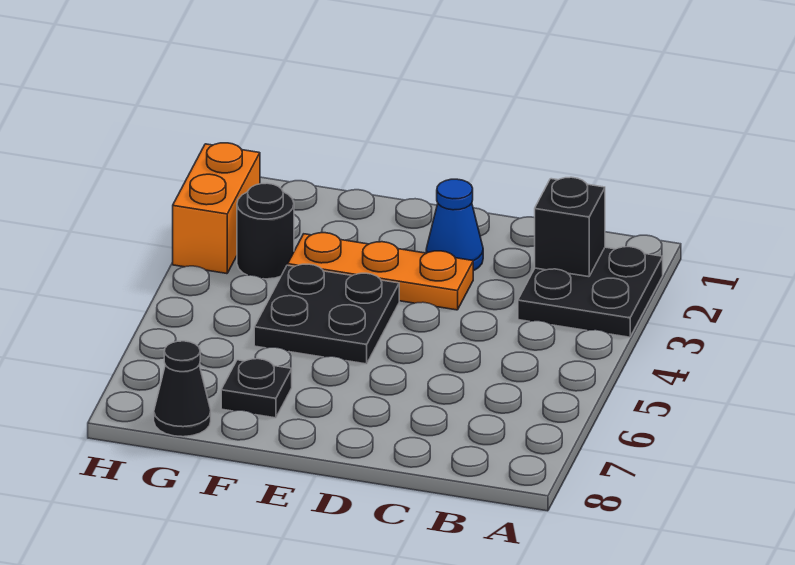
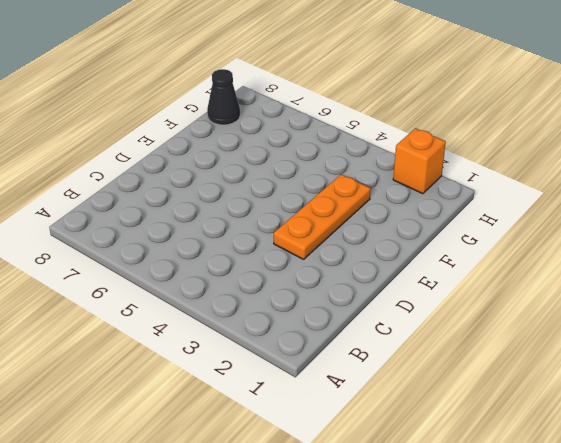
orange brick H2 level 1 -> orange brick H2:H3 level 1
none -> black plate A2:B3 level 1
none -> blue cone D2 level 1

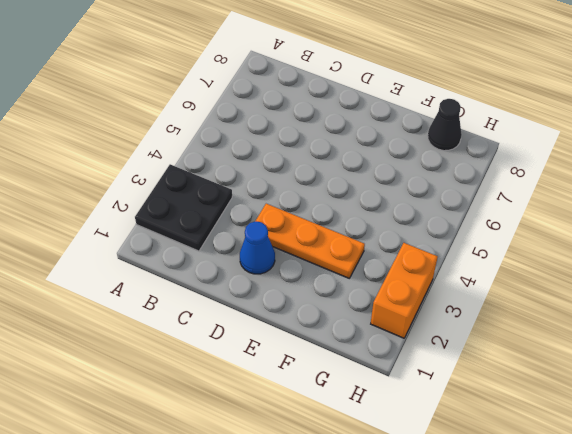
none -> black plate E4:F5 level 1
none -> black plate F7 level 1

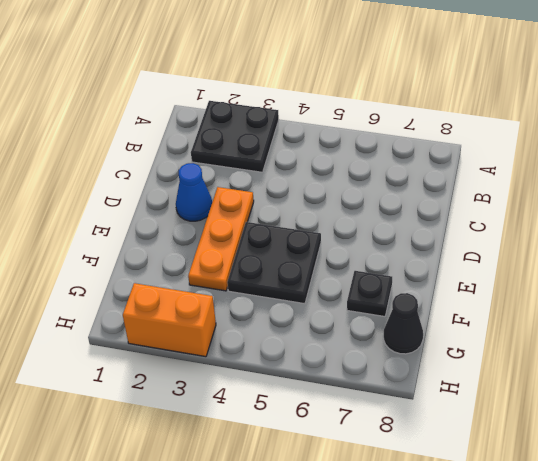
none -> black round brick G3 level 1
none -> black brick B2 level 2

